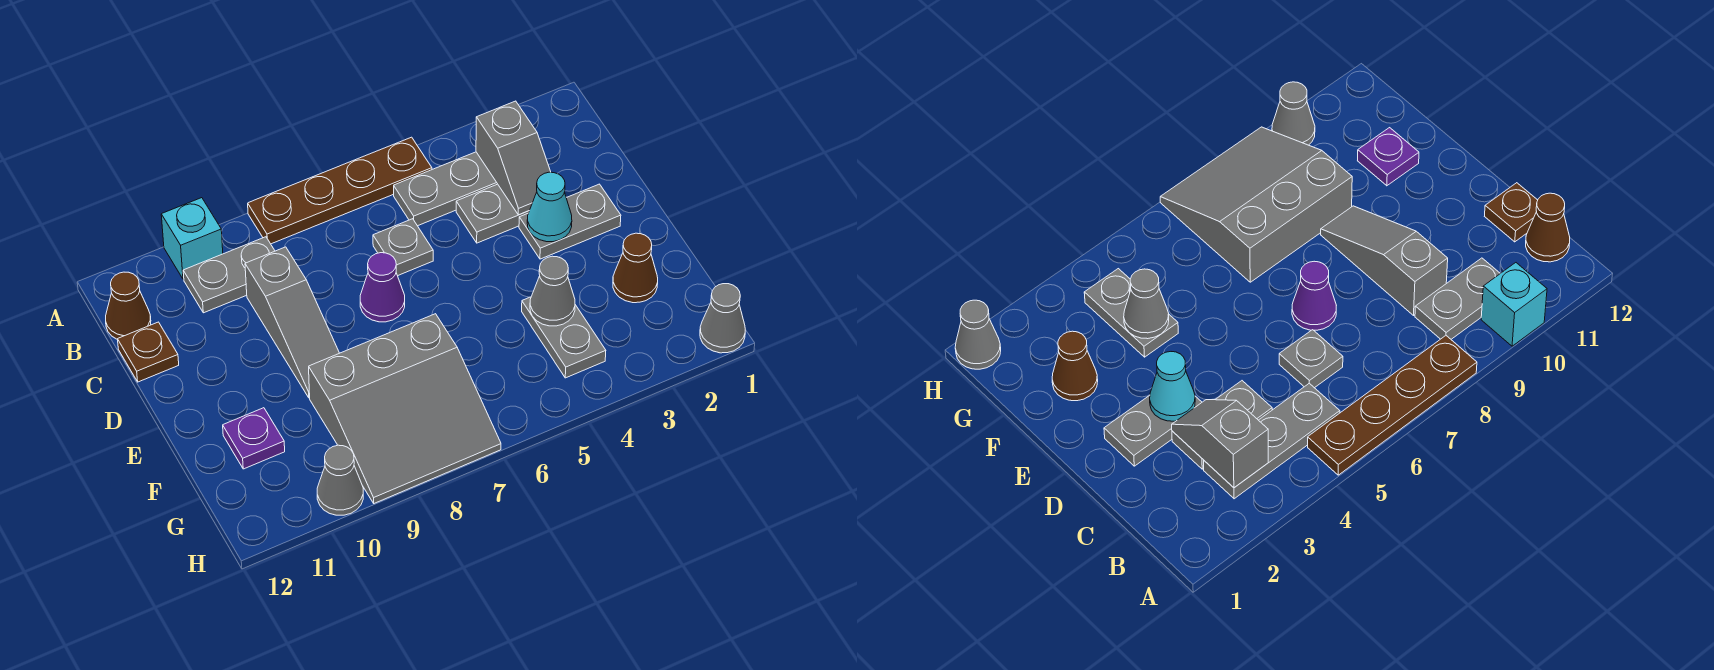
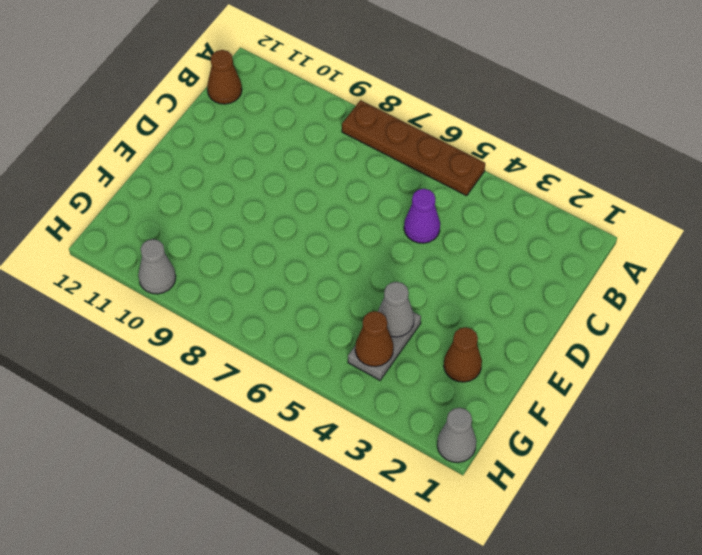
purple cone C5 level 1 -> purple cone D7 level 1
brown cone G4 level 2 -> none
none -> cyan brick A10 level 1
none -> grey plate B3:B5 level 1
none -> grey plate B9:B10 level 1

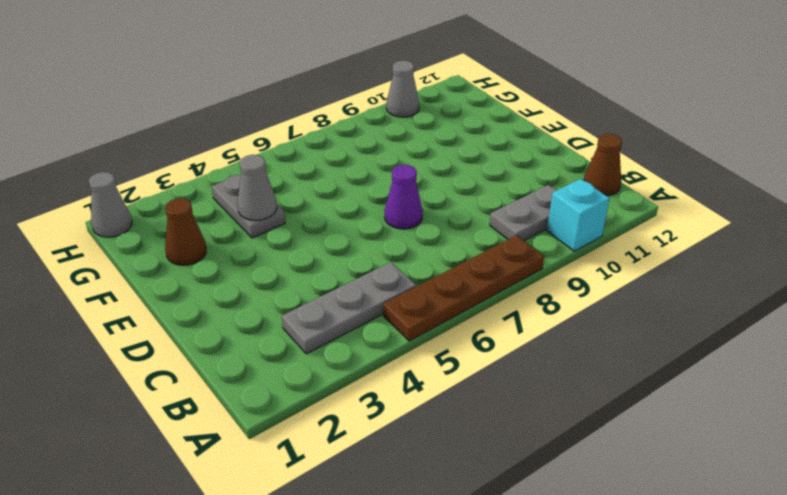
none -> grey plate C3:C4 level 1
none -> grey plate C6 level 1
none -> grey slope C9:E9 level 1 top C

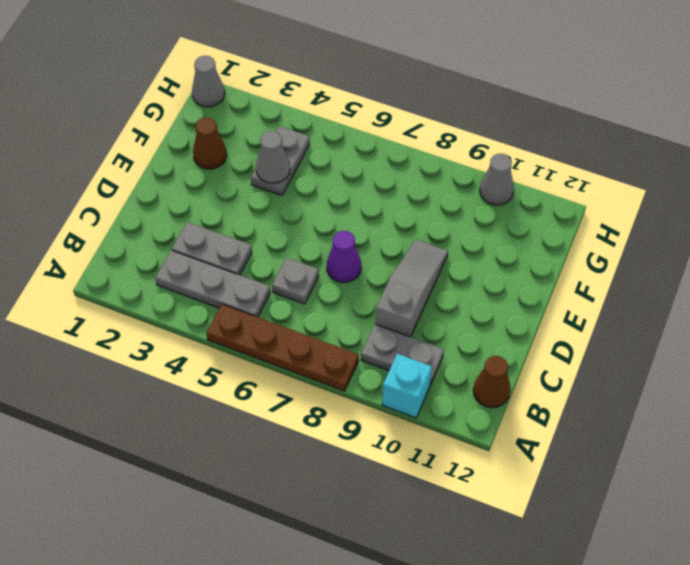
none -> brown plate C12 level 1
none -> grey plate D2:D3 level 1
none -> grey slope F7:H9 level 1 top F

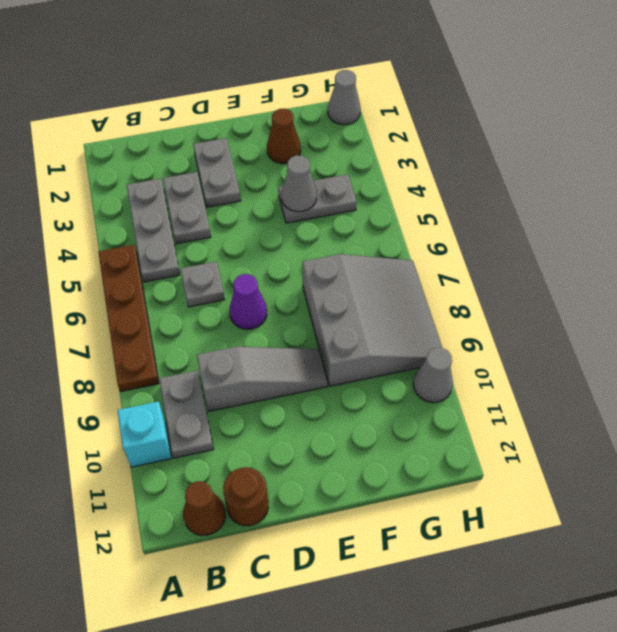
brown round brick C12 level 1 -> brown plate C12 level 1
none -> purple plate F11 level 1
none -> grey slope B3:C3 level 2 top B
none -> cyan cone D3 level 2

